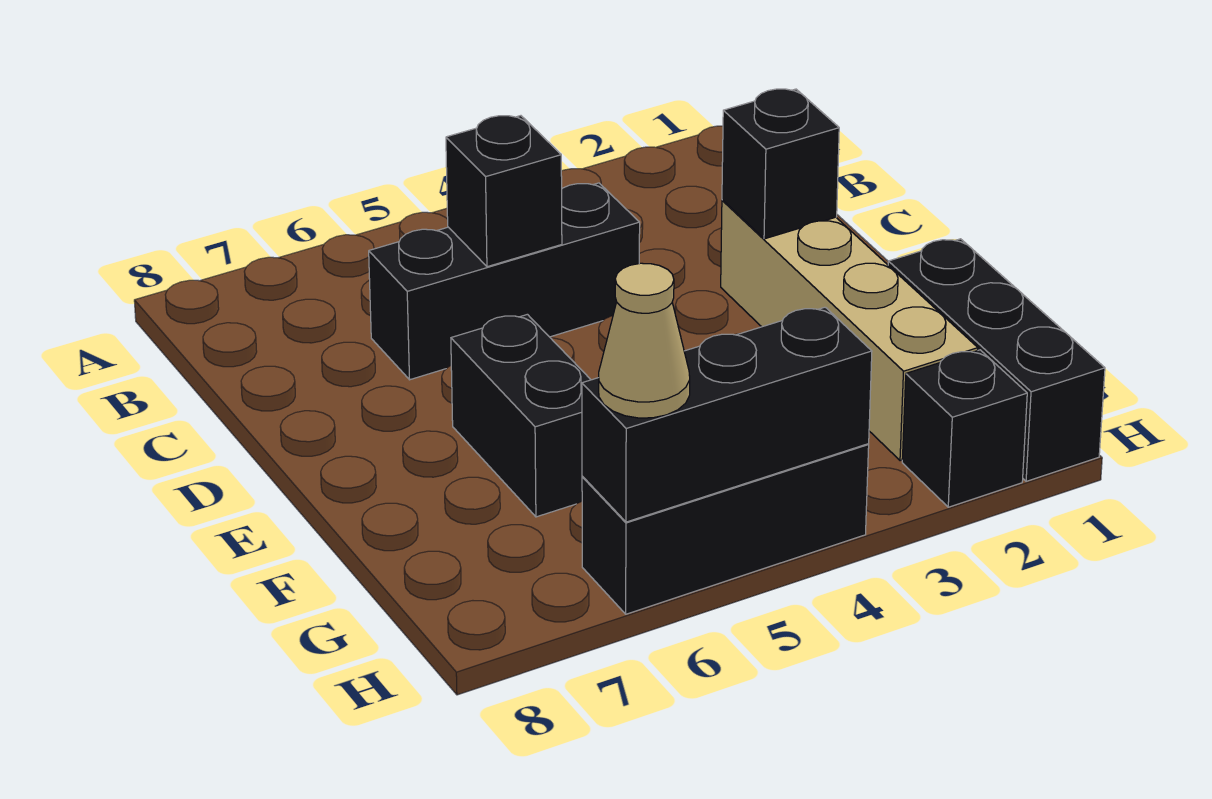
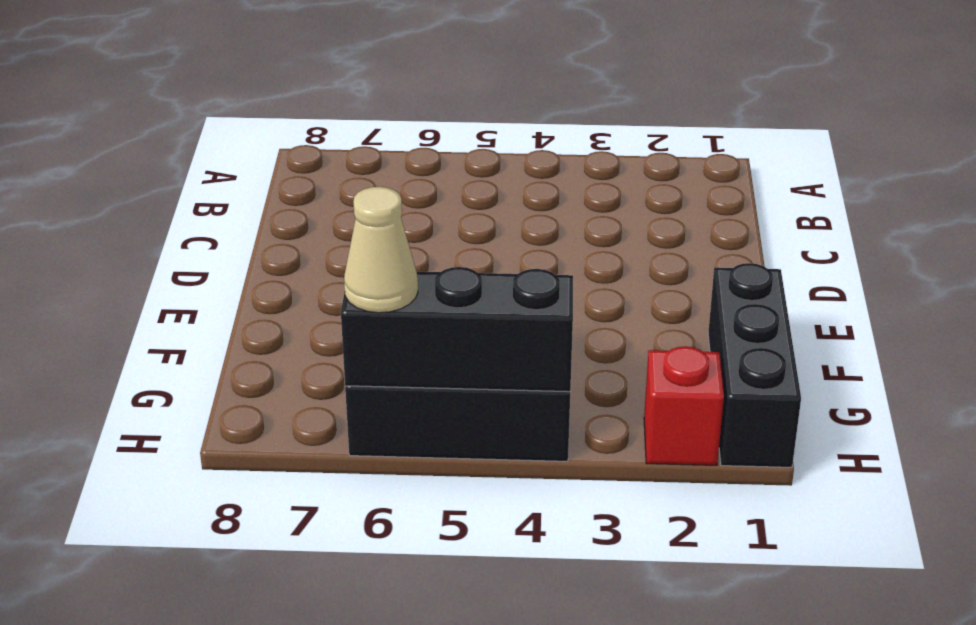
red brick H2 level 1 -> black brick H2 level 1
none -> black brick C4:C6 level 1
none -> tan brick D2:G2 level 1

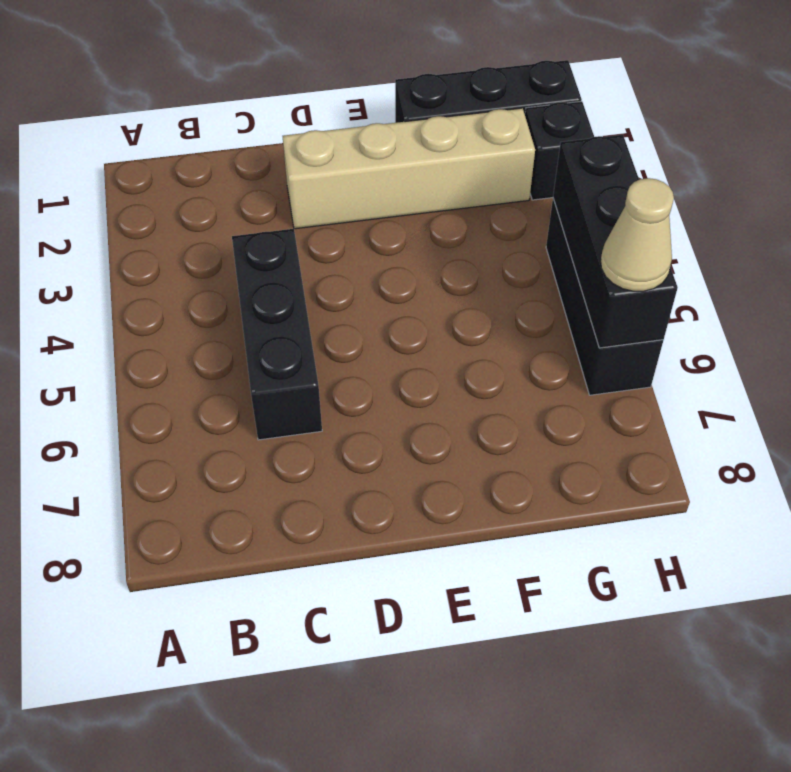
none -> black brick E6:F6 level 1
none -> black brick C5 level 2

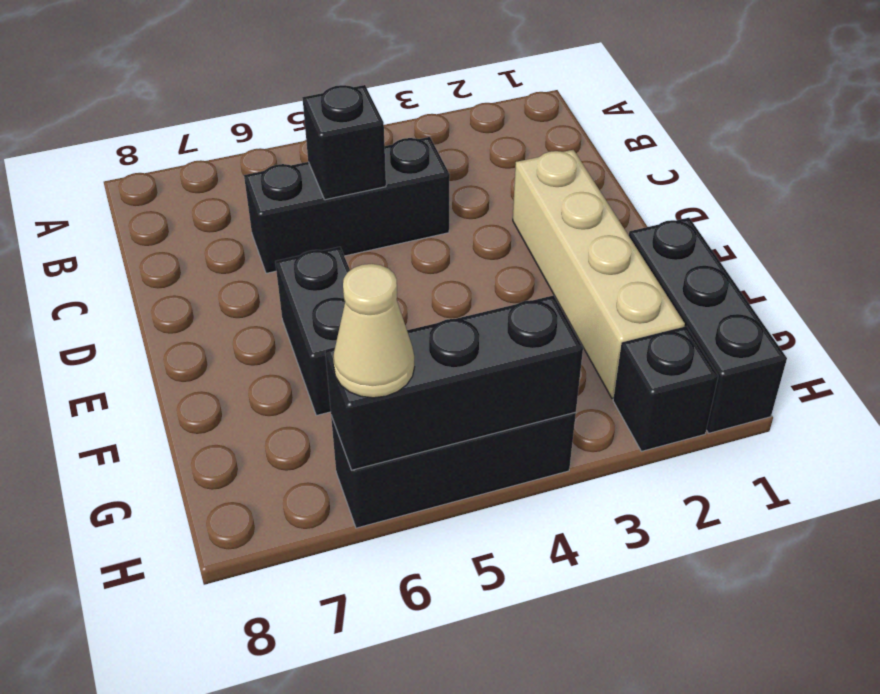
none -> black brick D2 level 2

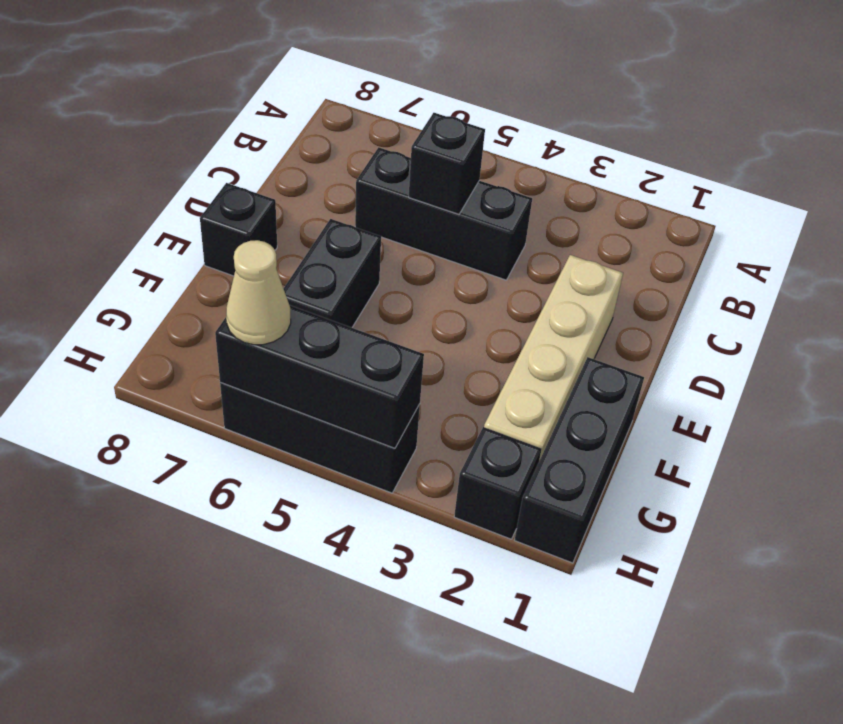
black brick E8 level 1 -> black brick D2 level 2

